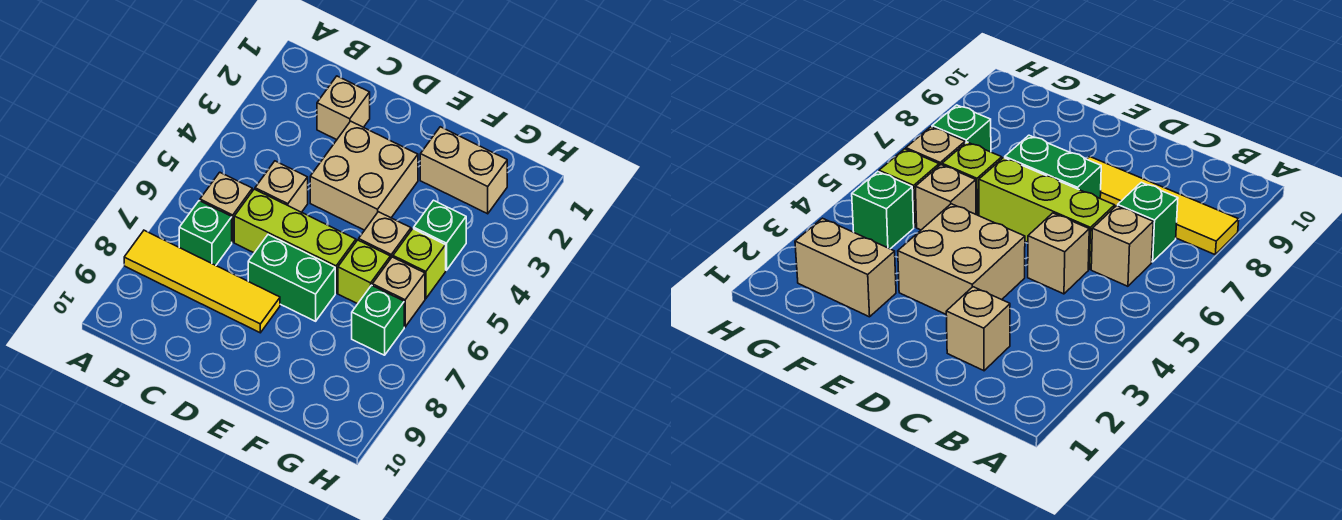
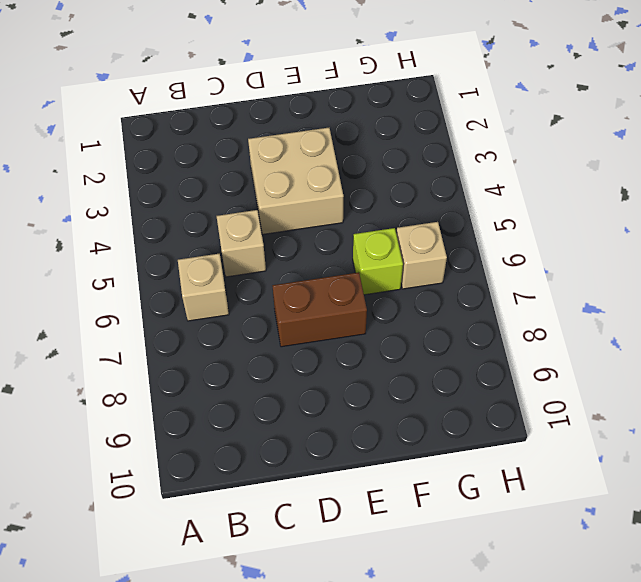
brown brick D7:E7 level 1 -> green brick D7:E7 level 1
none -> yellow tile A8:D8 level 1
none -> green brick B7 level 1
none -> tan brick C2 level 1

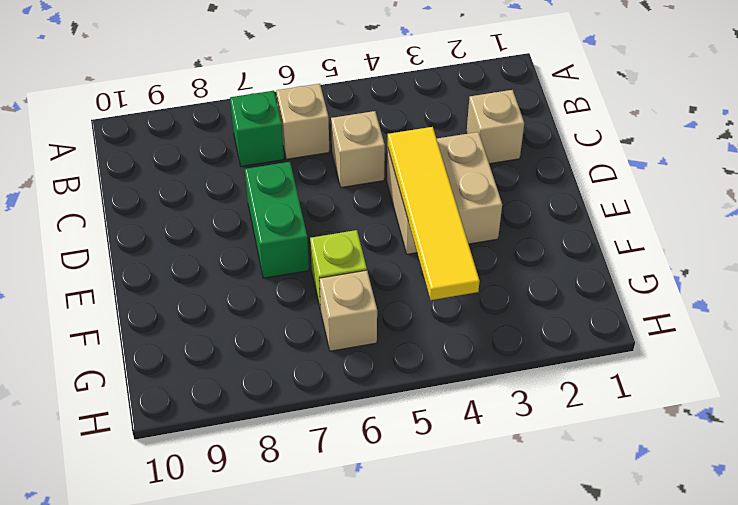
yellow tile D4:G4 level 2 -> yellow tile A8:D8 level 1
none -> lime brick C6:E6 level 1
none -> tan brick F2:G2 level 1
none -> tan brick F5 level 1

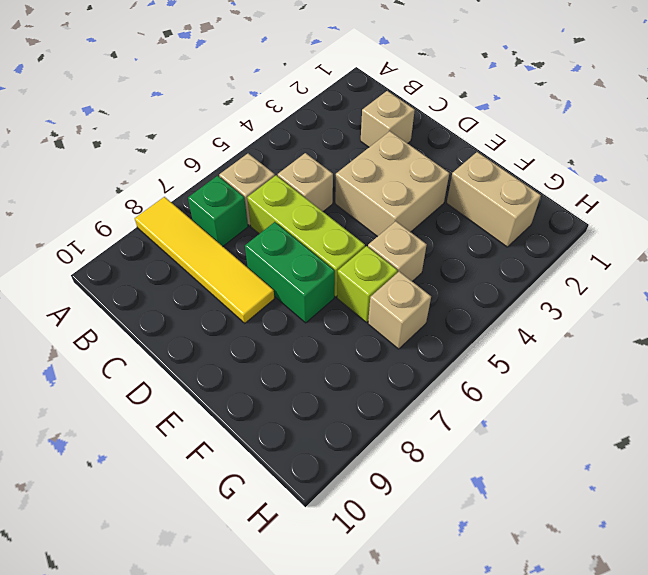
none -> green brick G4 level 1
none -> lime brick G5 level 1
none -> green brick G7 level 1

